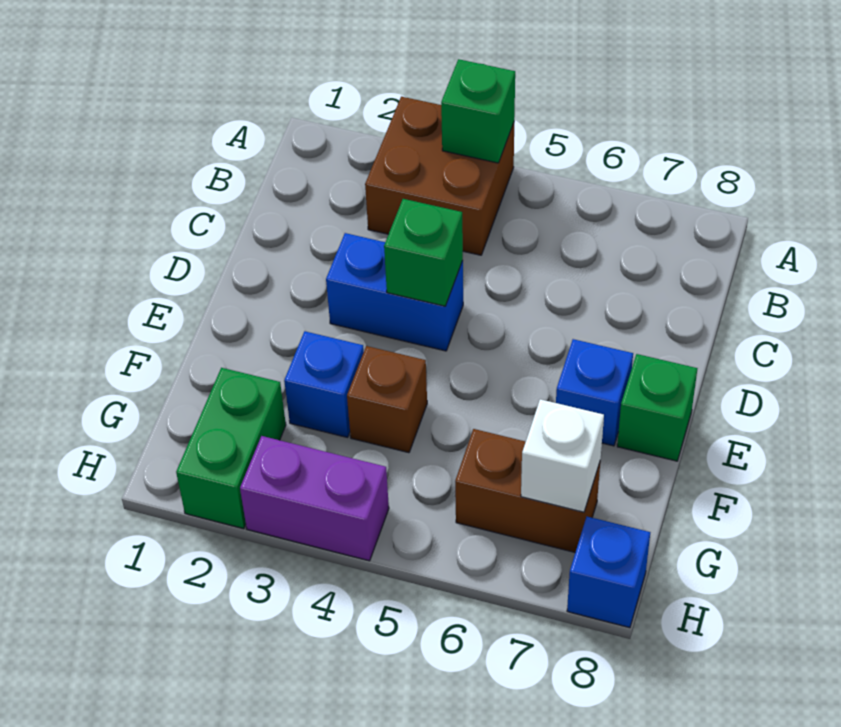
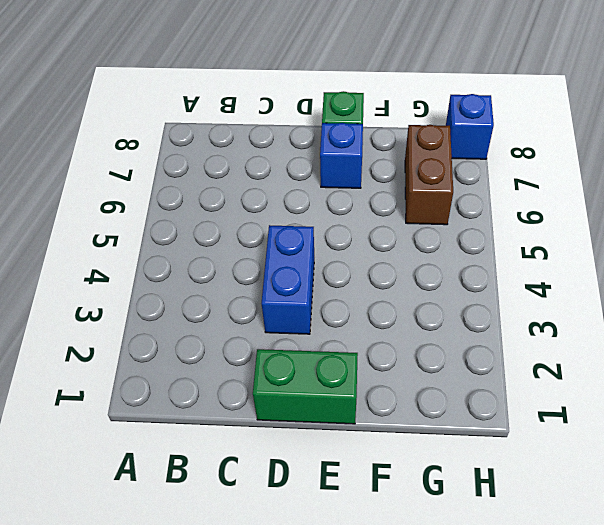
green brick D1:E1 level 1 -> green brick G2:H2 level 1
none -> brown brick A3:B4 level 1
none -> blue brick F3 level 1
none -> brown brick F4 level 1

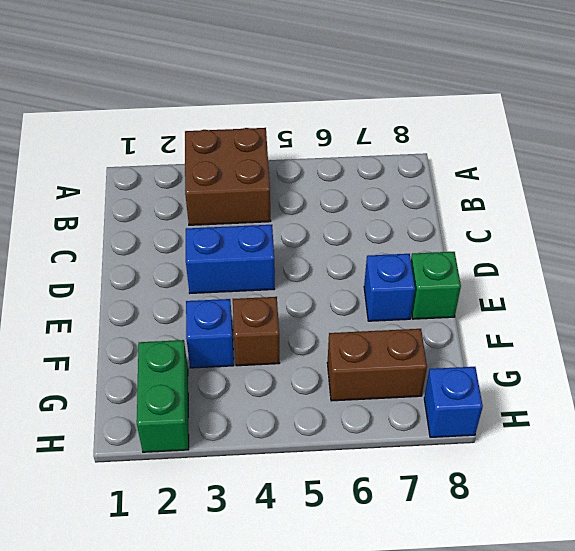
none -> purple brick H3:H4 level 1
none -> green brick A4 level 2
none -> green brick D4 level 2

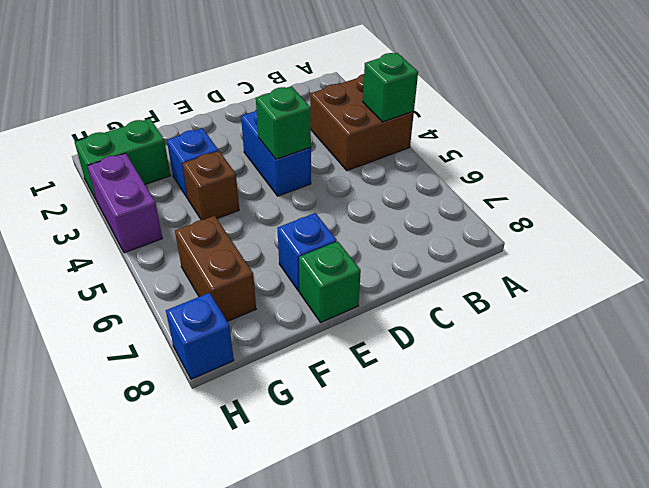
none -> white brick G7 level 2

